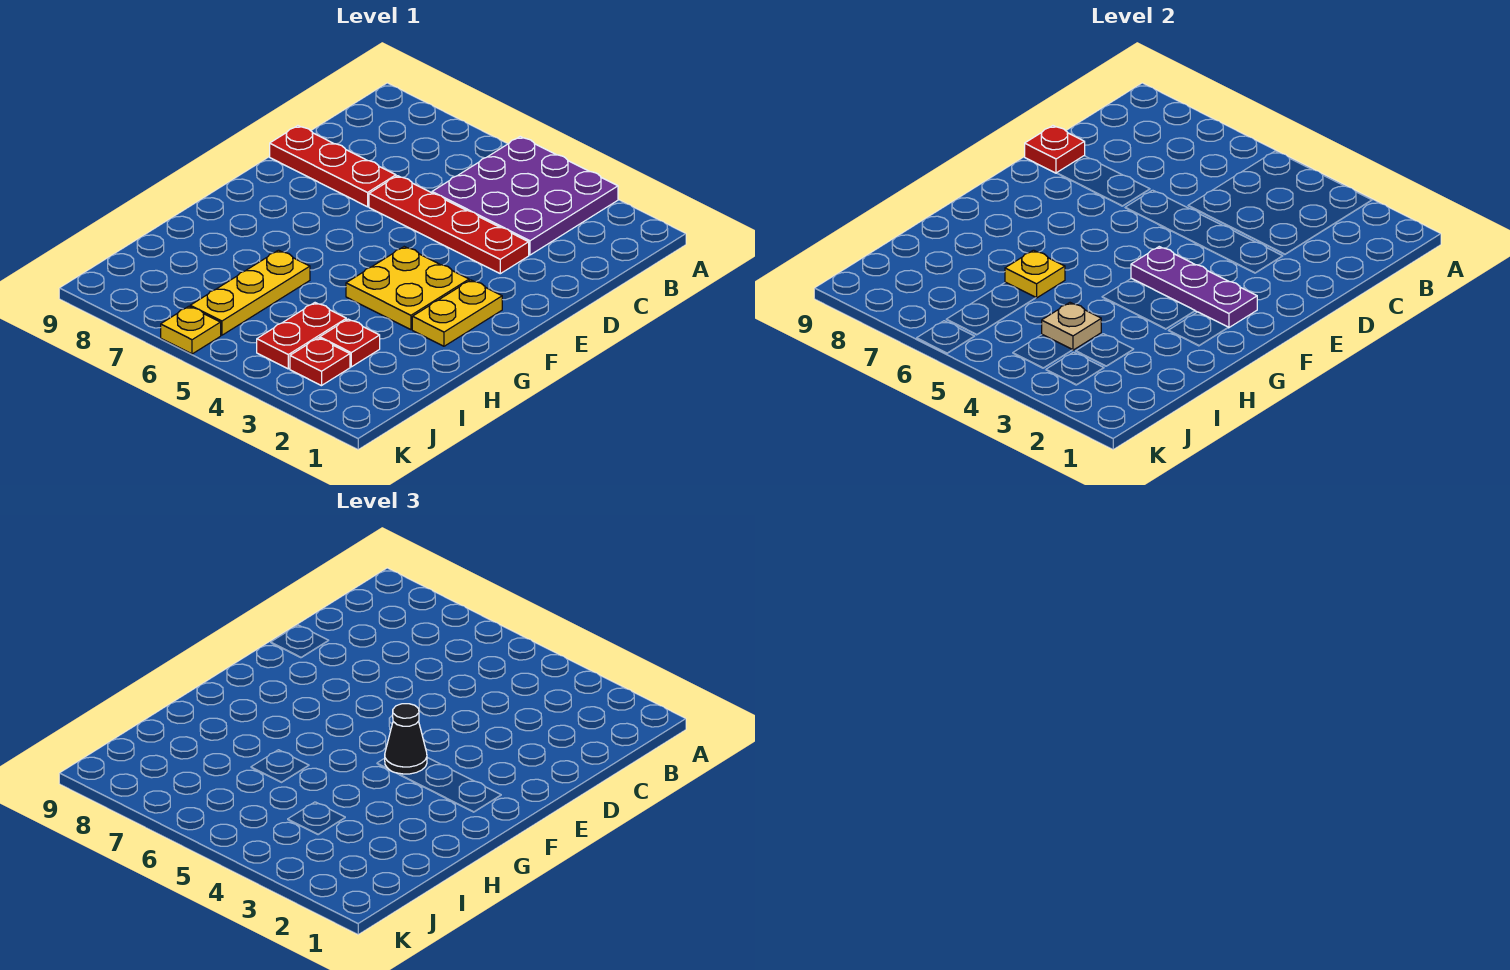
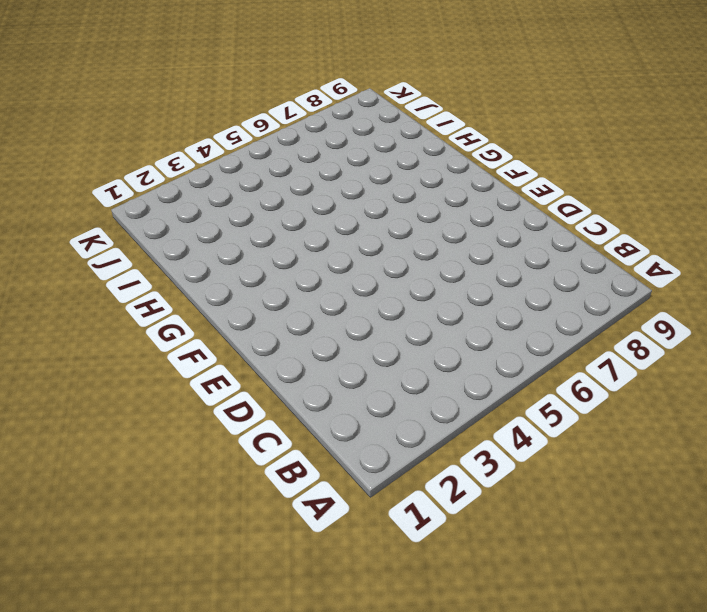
none -> purple plate A3:C5 level 1
none -> red plate D3:D6 level 1
none -> red plate D7:D9 level 1

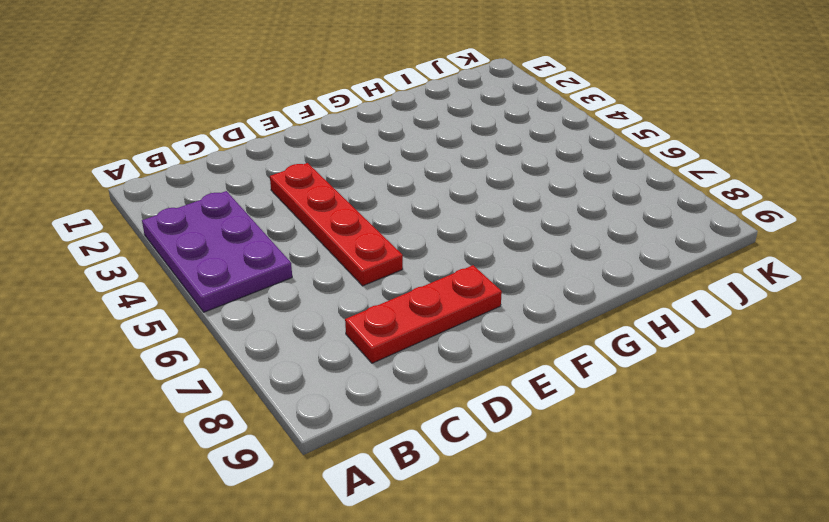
purple plate A3:B5 level 1 -> purple plate A3:C5 level 1
red plate C8:E8 level 1 -> red plate D7:D9 level 1
none -> yellow plate F2:G2 level 1
none -> yellow plate F3:G4 level 1
none -> yellow plate H6:J6 level 1

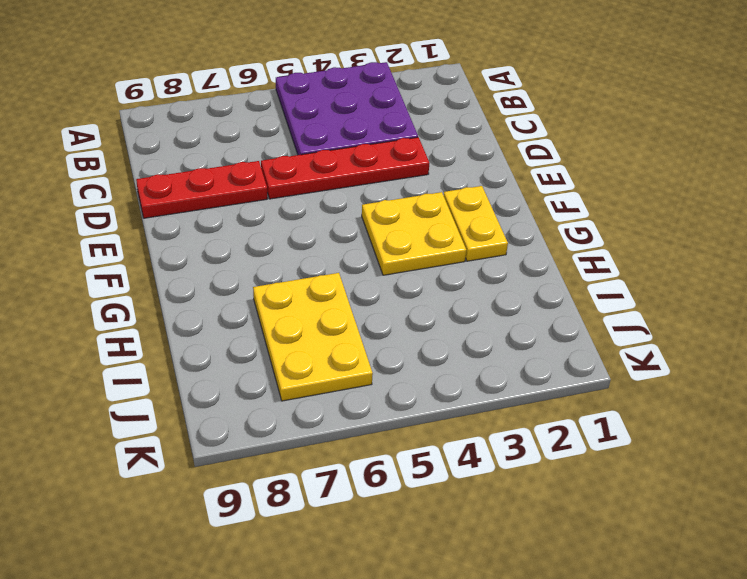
yellow plate H6:J7 level 1 -> yellow plate H6:J6 level 1
none -> red plate I3 level 1
none -> red plate I4:J4 level 1
none -> red plate J3 level 1

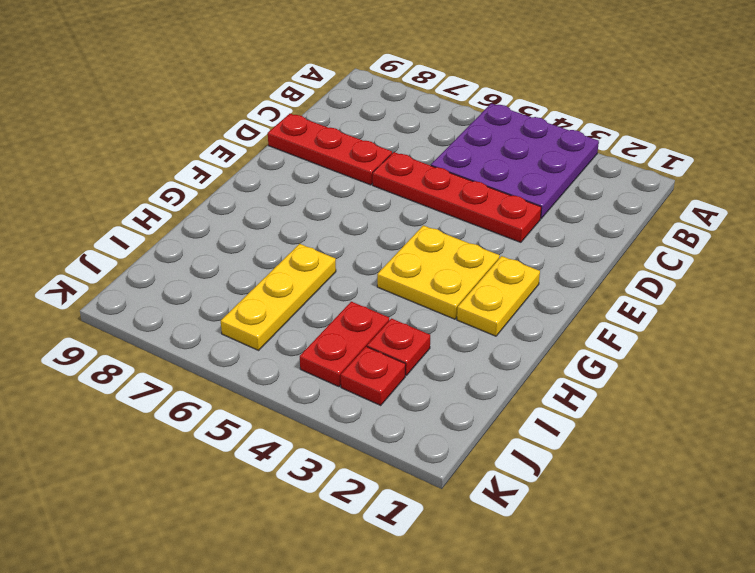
none -> yellow plate K6 level 1
none -> red plate D9 level 2
none -> purple plate F2:F4 level 2

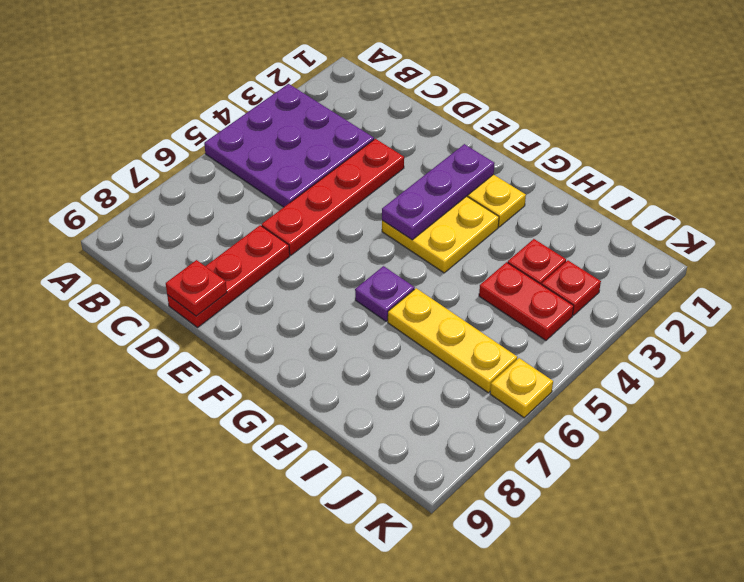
purple plate G6 level 1 -> none
none -> yellow plate H6 level 2
none -> tan plate I4 level 2
none -> black cone F4 level 3

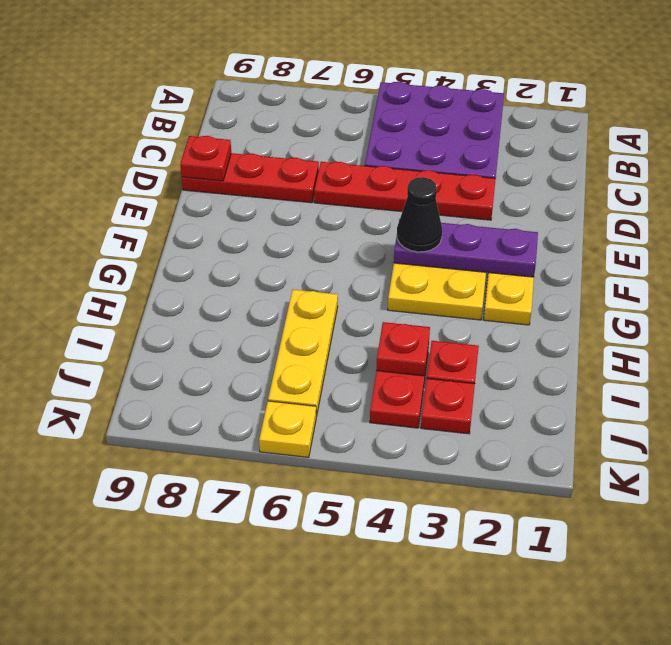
red plate I4 level 2 -> tan plate I4 level 2
none -> yellow plate H6 level 2

